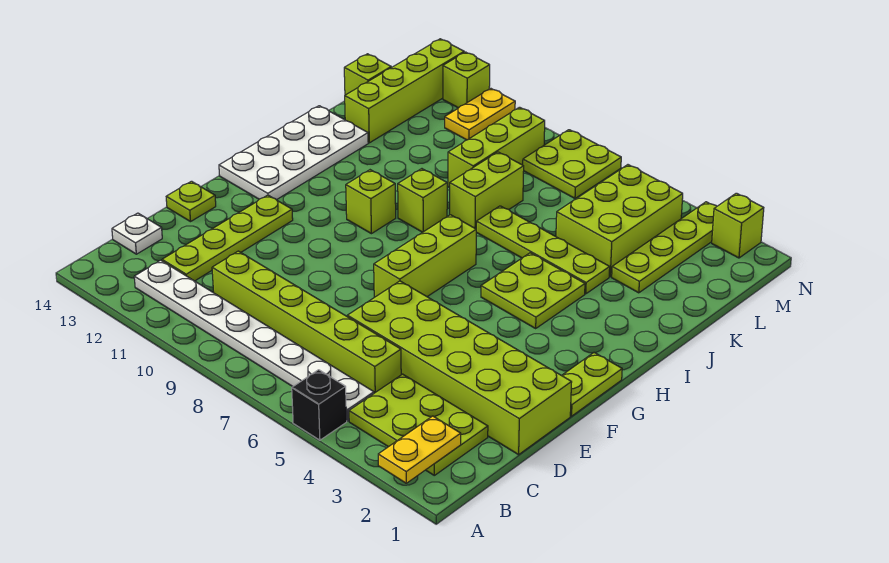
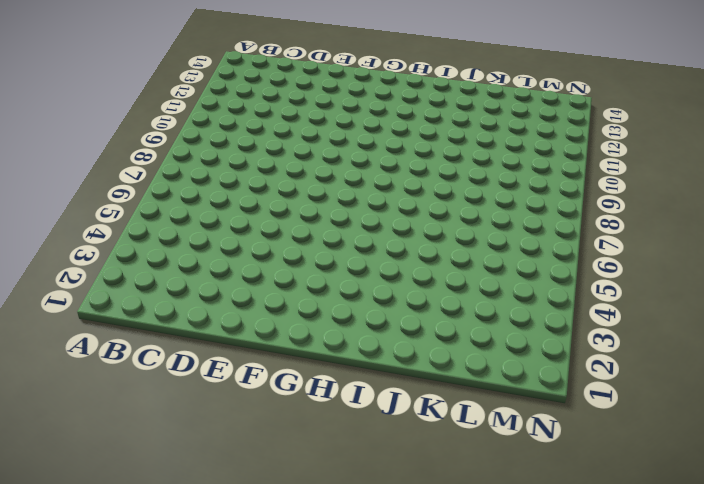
none -> black brick A5 level 1
none -> lime plate B2:C4 level 1
none -> white plate B5:B12 level 1

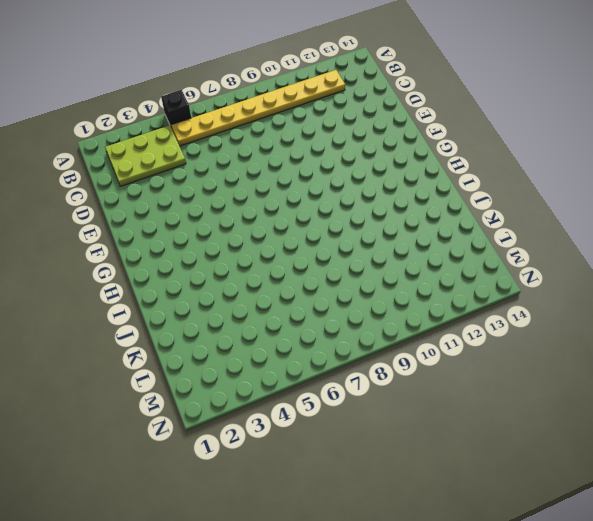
yellow plate B5:B12 level 1 -> white plate B5:B12 level 1
none -> lime brick C5:C10 level 1
none -> lime plate C12:F12 level 1
none -> white plate C14 level 1

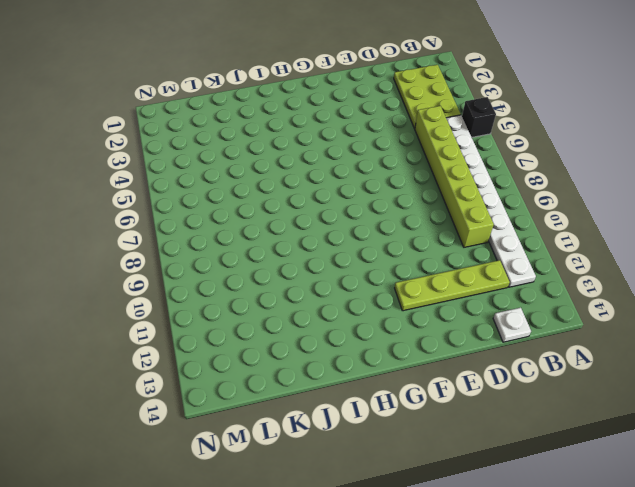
none -> lime brick D1:E6 level 1
none -> lime plate E14 level 1
none -> lime plate F1:G1 level 1

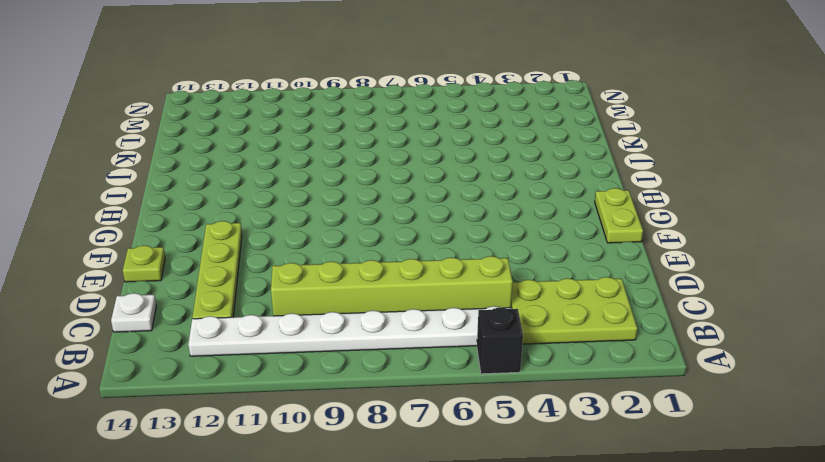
none -> lime brick D1:E6 level 1
none -> lime brick F7:H7 level 1
none -> white plate G13:J14 level 1

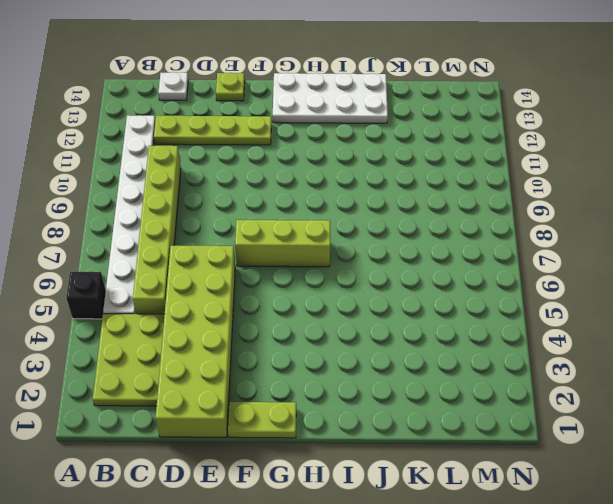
none -> lime plate H4:I5 level 1
none -> lime brick H10 level 1
none -> lime brick I9 level 1

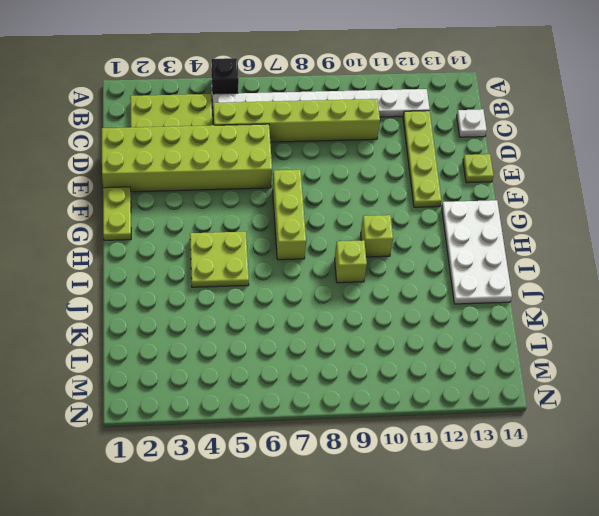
none -> lime plate J4:J7 level 1
none -> lime brick J8:K8 level 1
none -> lime plate K3:N3 level 1

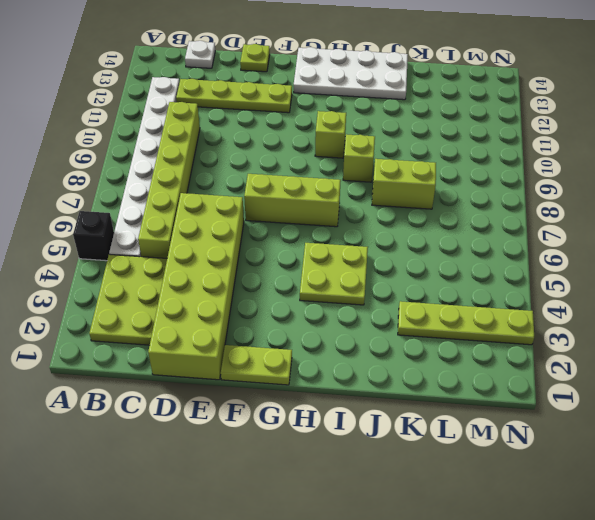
none -> lime plate J4:J7 level 1
none -> lime brick K4:M5 level 1
none -> lime brick K9:M9 level 1

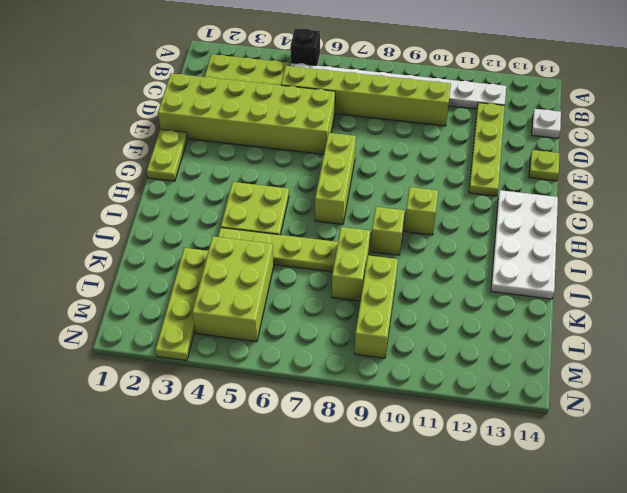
none -> lime brick K13:N13 level 1
none -> lime brick L14 level 1
none -> lime plate M7:N8 level 1

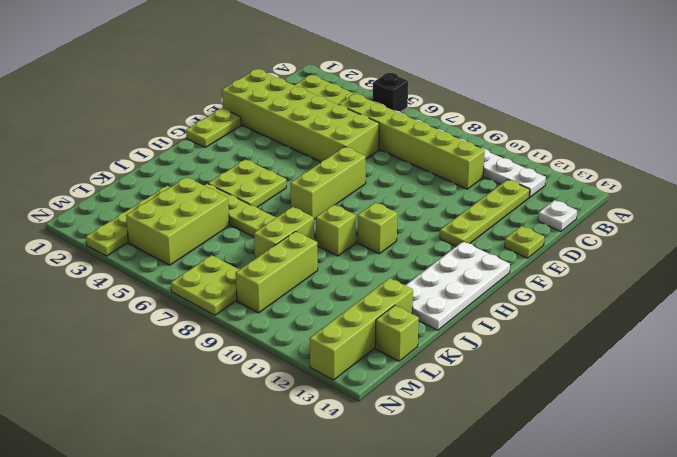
none -> yellow plate M11:N11 level 1
none -> lime brick N2 level 1
none -> lime brick N12 level 1

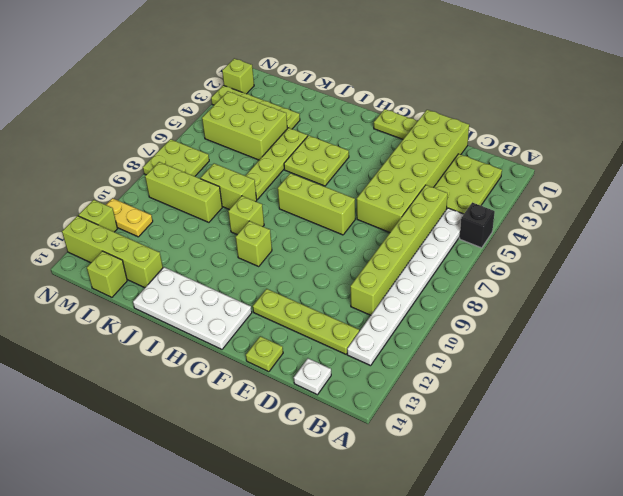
none -> yellow plate A2:B2 level 2

